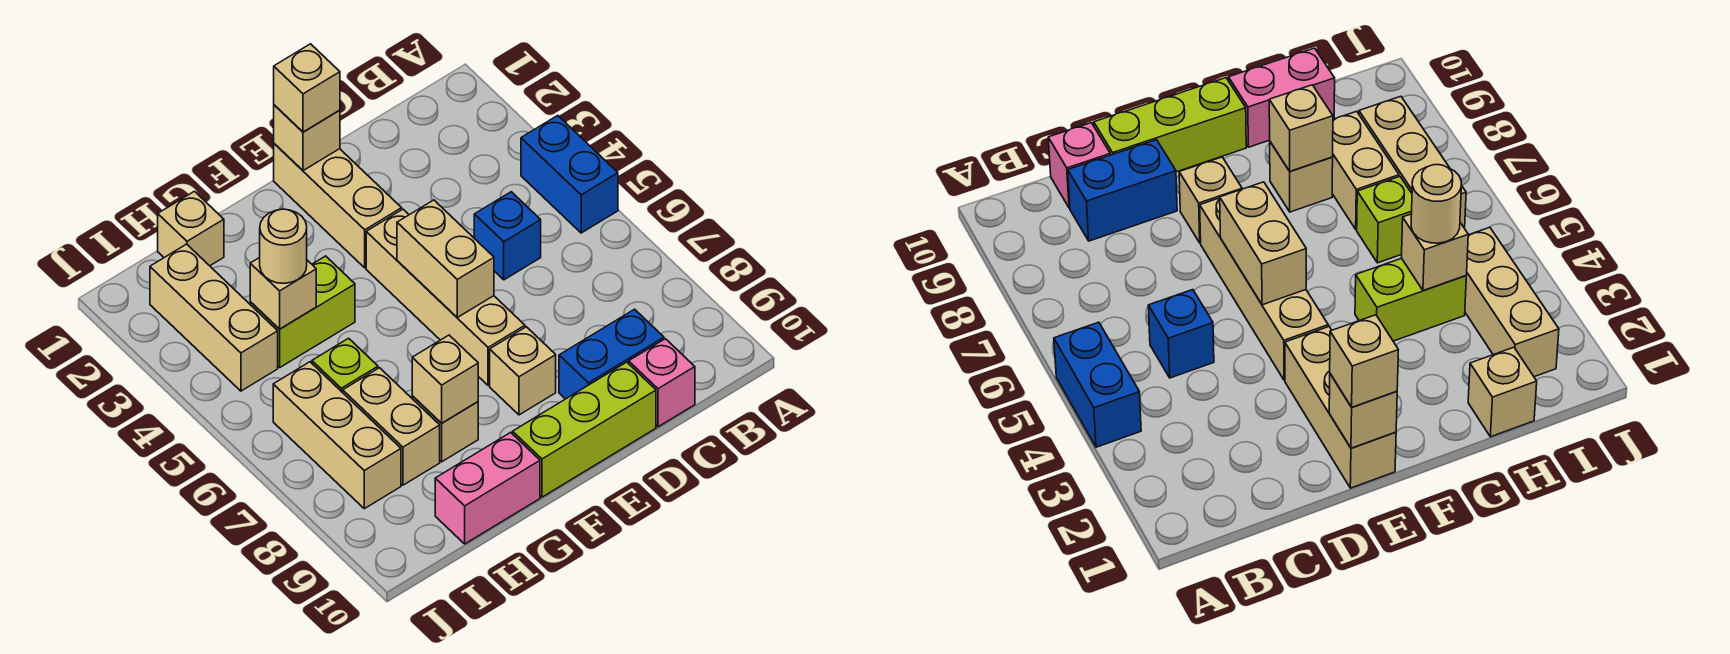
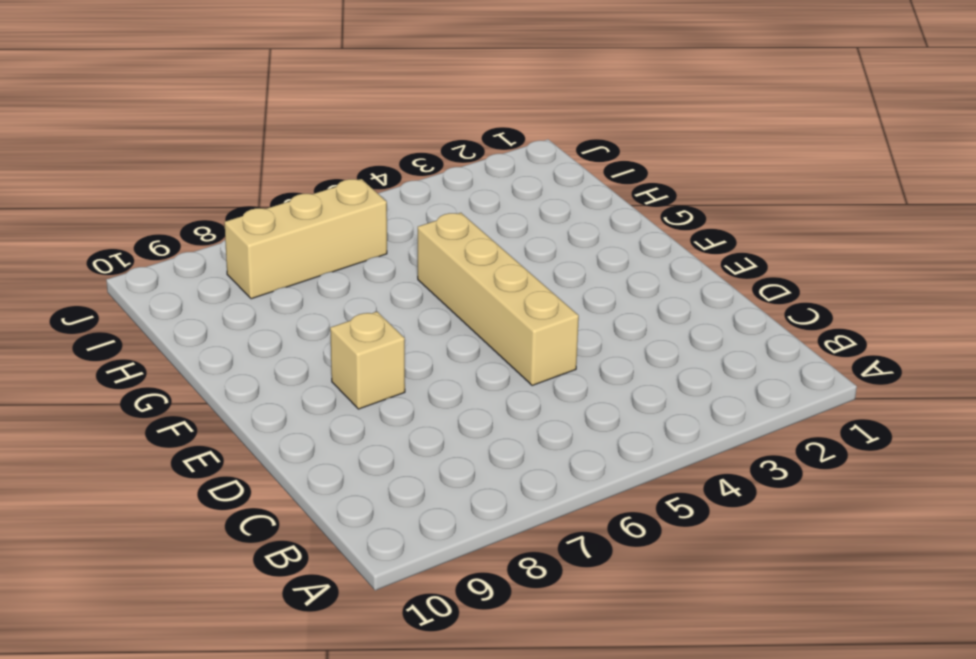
tan brick D5:G5 level 1 -> tan brick E4:E7 level 1
none -> blue brick A4:A5 level 1
none -> blue brick C5 level 1
none -> blue brick C9:D9 level 1

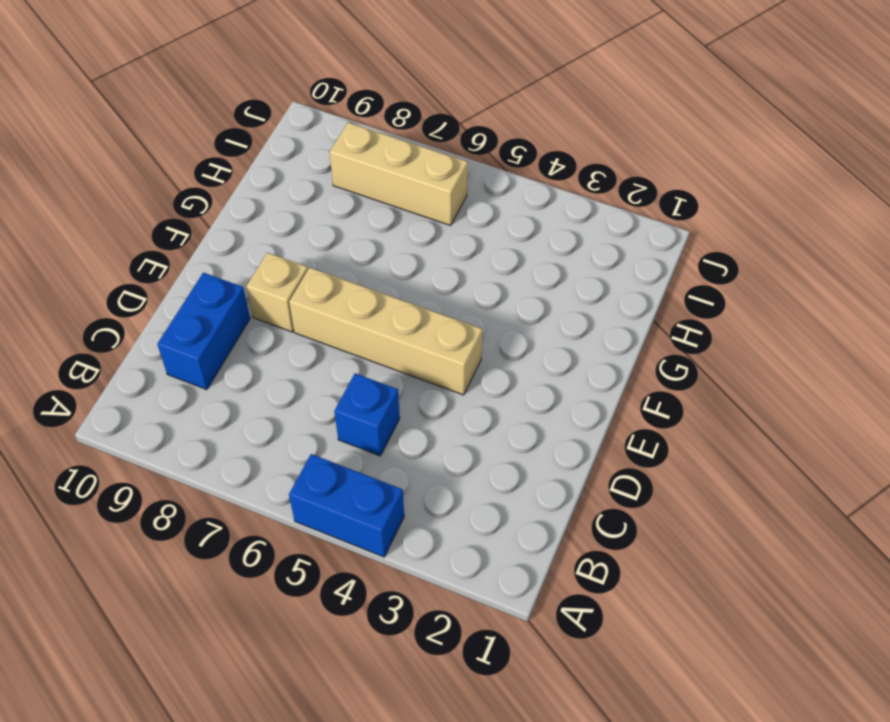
none -> pink brick C10 level 1
none -> lime brick D10:F10 level 1
none -> tan brick E1:E3 level 1

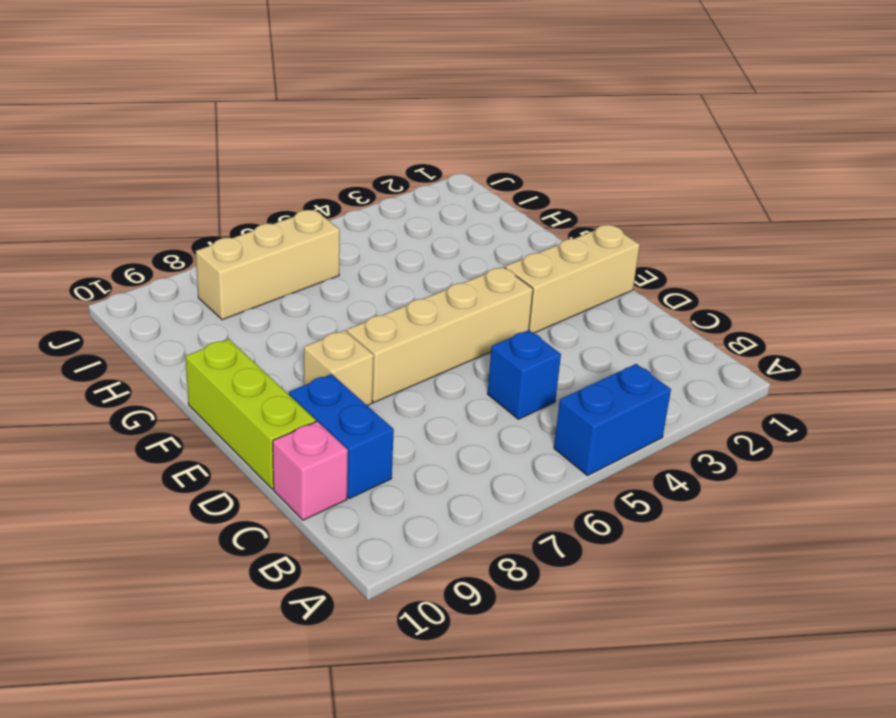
none -> lime brick G4:H4 level 1
none -> tan brick G8 level 1
none -> pink brick G10:H10 level 1

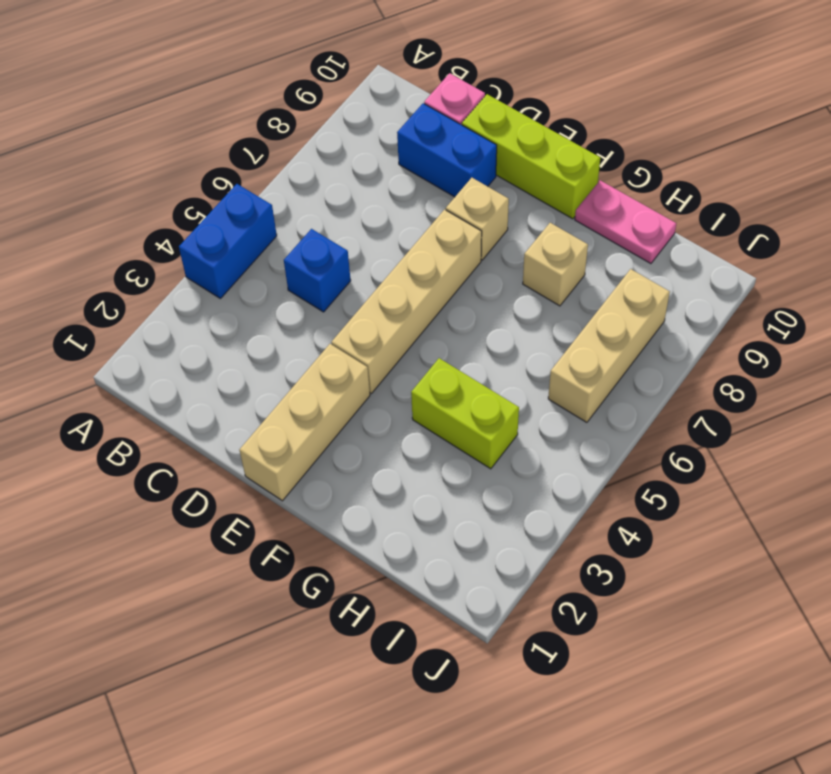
pink plate G10:H10 level 1 -> pink brick G10:H10 level 1
none -> tan brick H1 level 1
none -> lime brick H6 level 1
none -> tan brick H7:H8 level 1

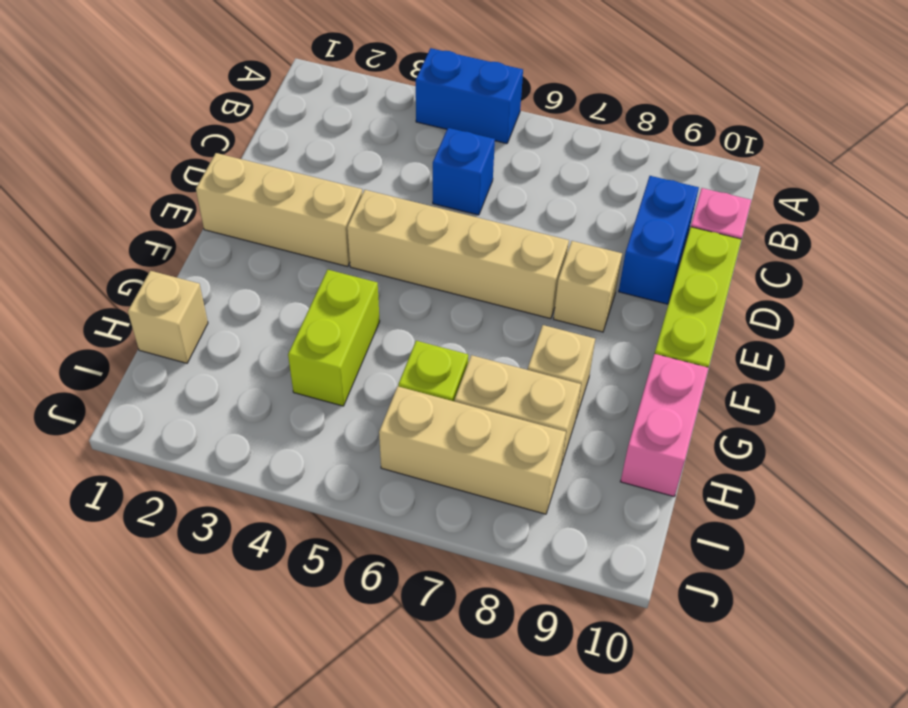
none -> tan brick I2:I4 level 1
none -> tan brick E1 level 2
none -> tan brick E5:E6 level 2

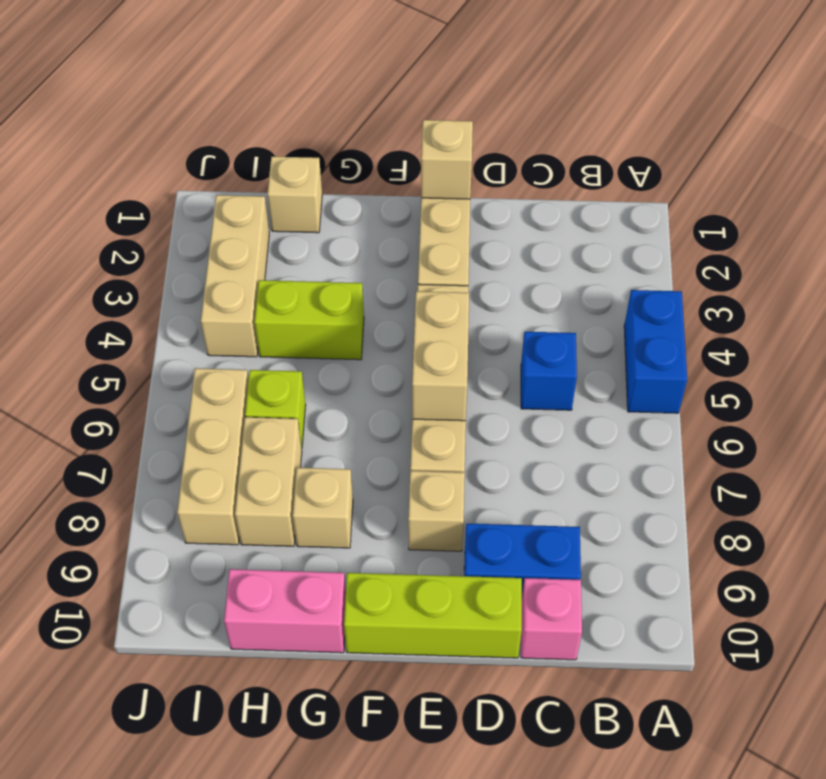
none -> tan brick G8 level 2
none -> tan brick H4 level 2
none -> tan brick E1 level 3

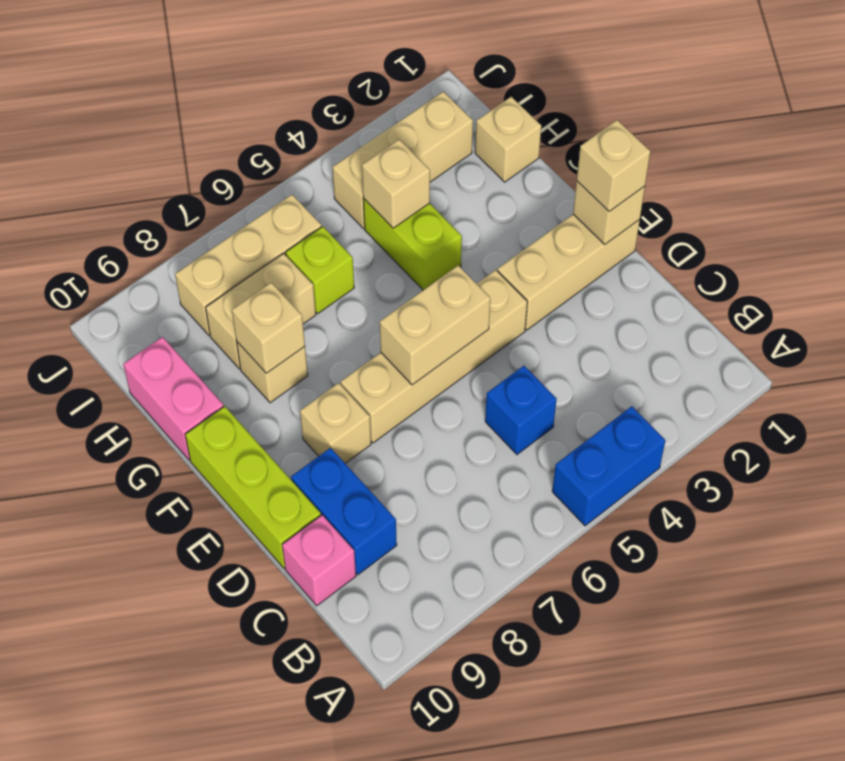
none -> tan round brick H4 level 3

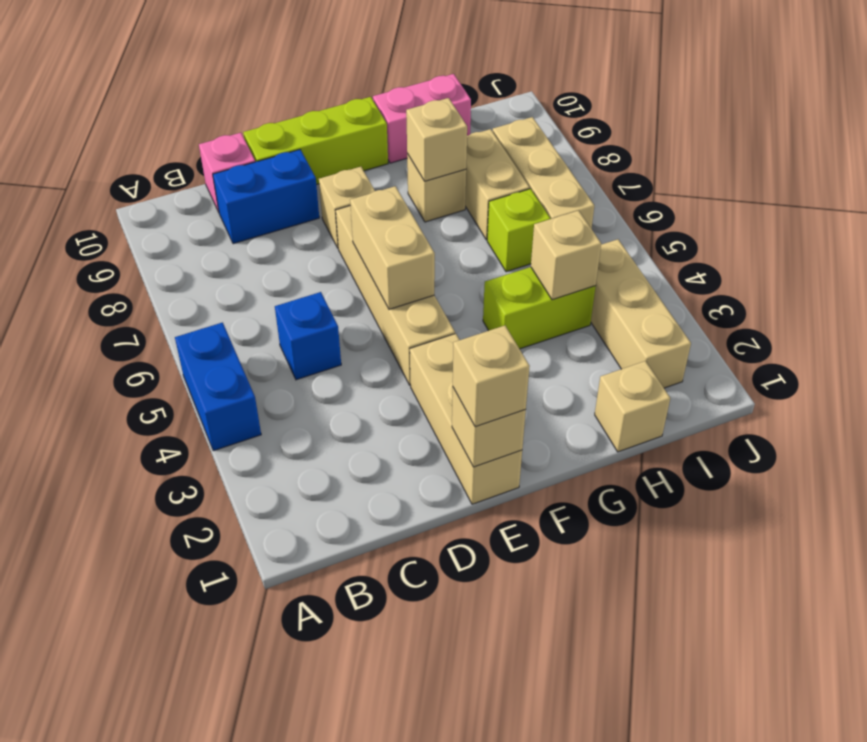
none -> tan round brick H4 level 3

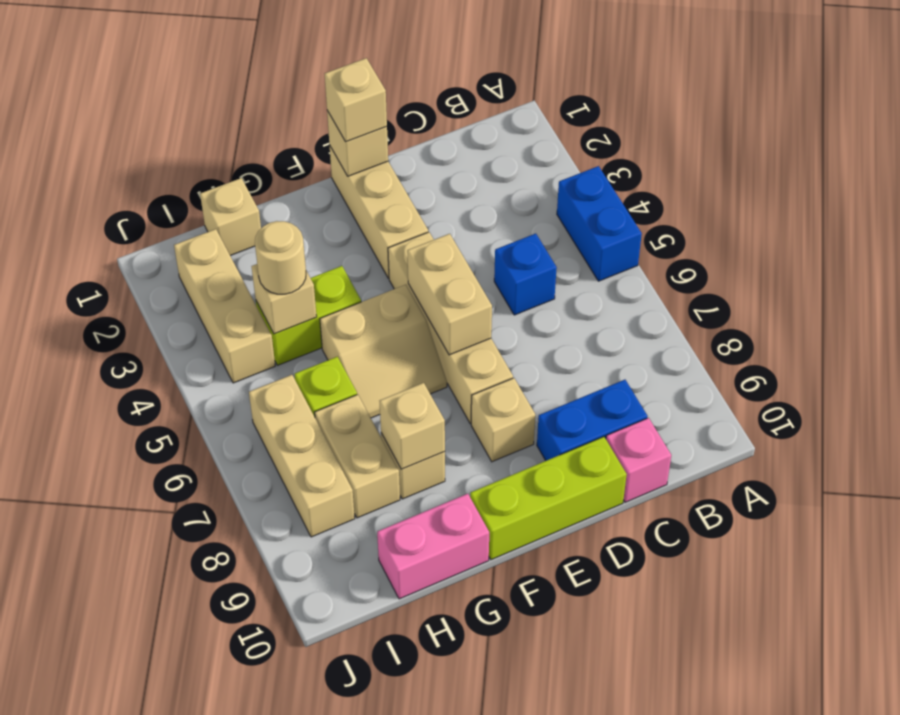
tan slope F5:G6 level 1 top 5 -> none

